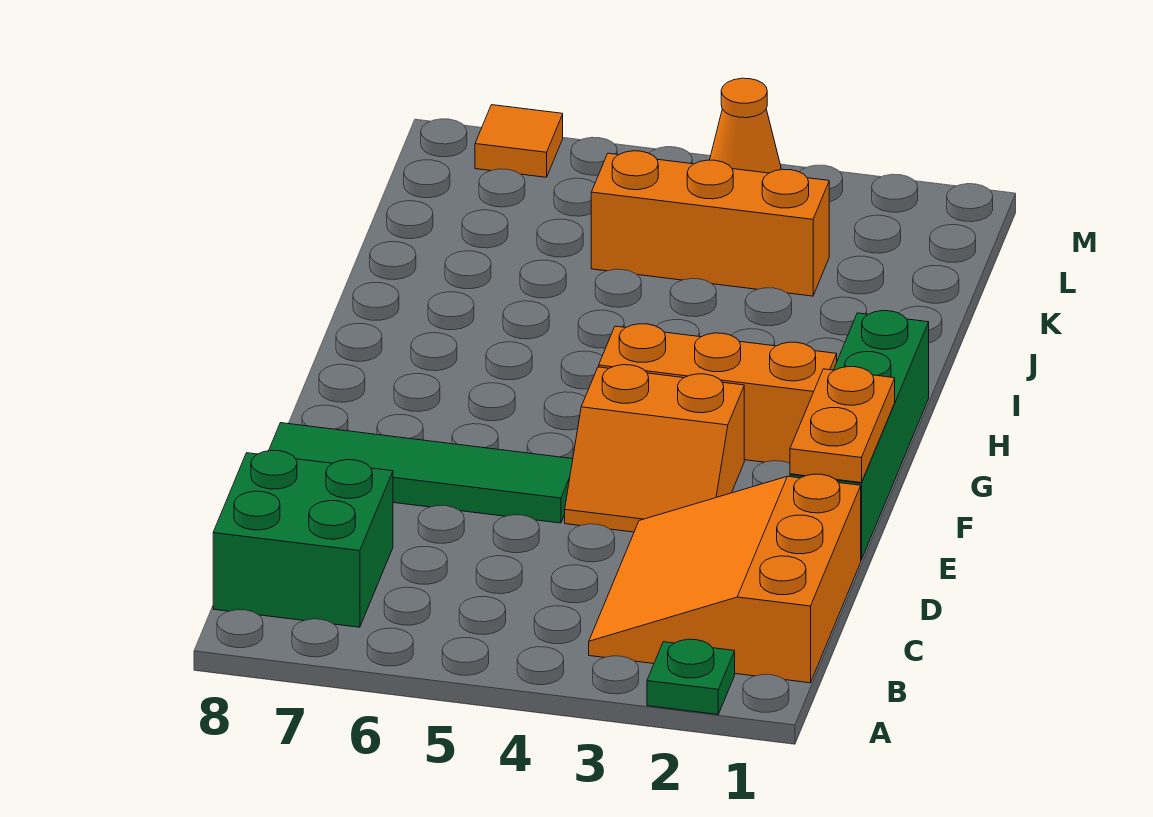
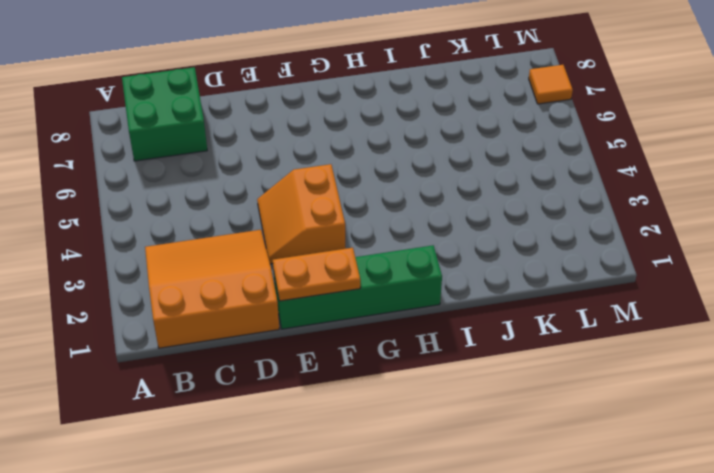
none -> green plate A2 level 1
none -> green tile E5:E8 level 1

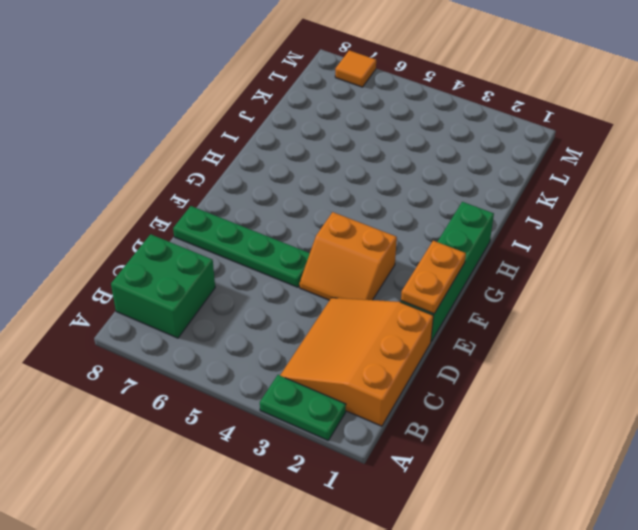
green plate A2:A3 level 1 -> green plate A2 level 1
green plate E5:E8 level 1 -> green tile E5:E8 level 1
none -> orange brick G2:G4 level 1
none -> orange brick K3:K5 level 1

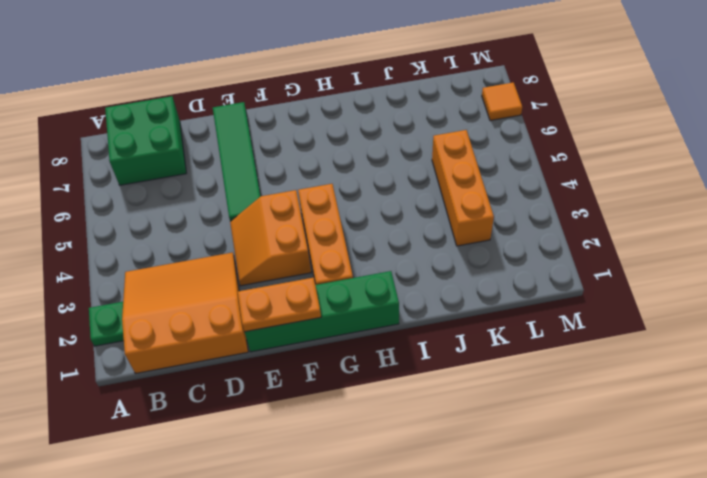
none -> orange cone M4 level 1

